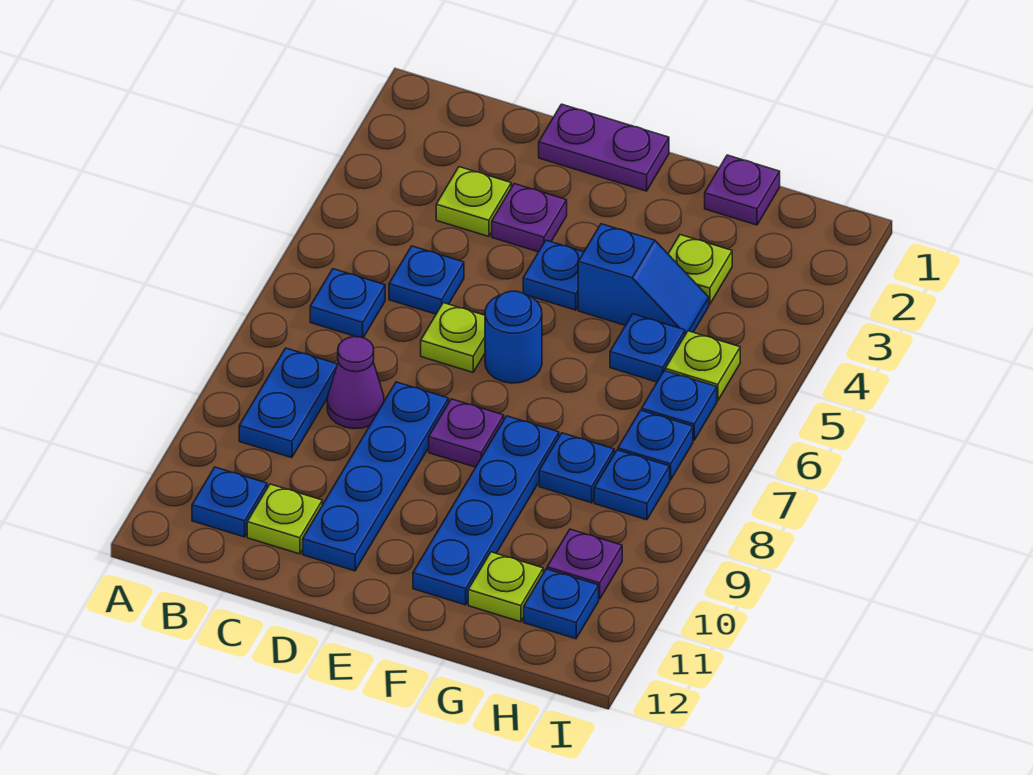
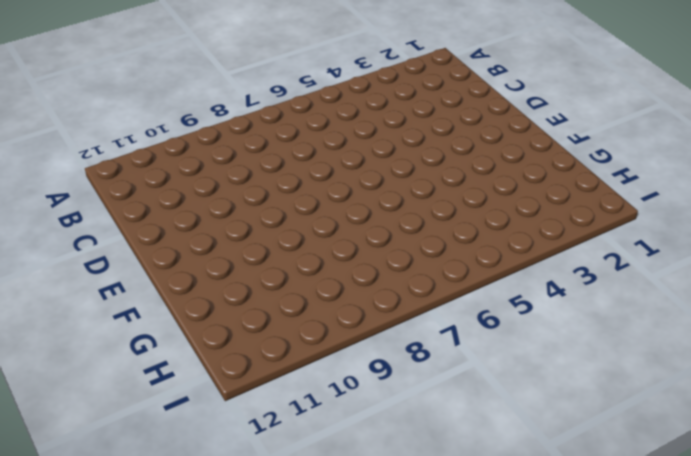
none -> blue plate B6 level 1
none -> blue plate B8:B9 level 1
none -> blue plate B11 level 1

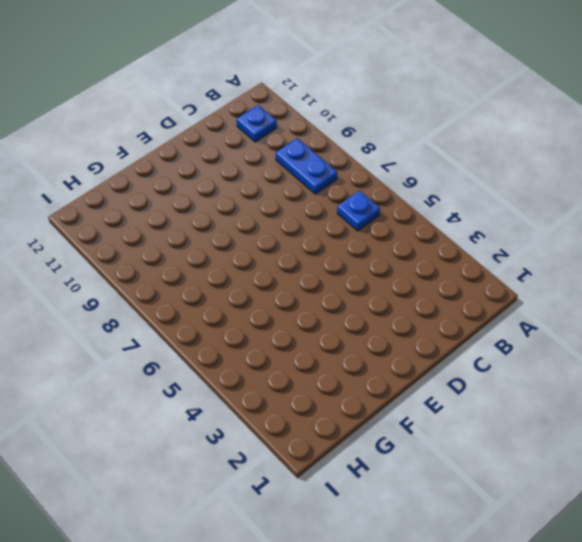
none -> lime plate C3 level 1
none -> blue plate C5 level 1
none -> purple cone C8 level 1

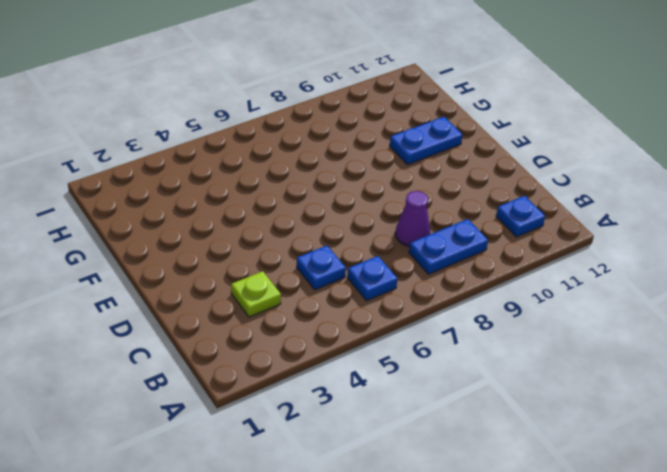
blue plate F10:F11 level 1 -> blue plate F8:F11 level 1
none -> lime plate C11 level 1
none -> purple plate D1:E1 level 1
none -> purple plate D3 level 1

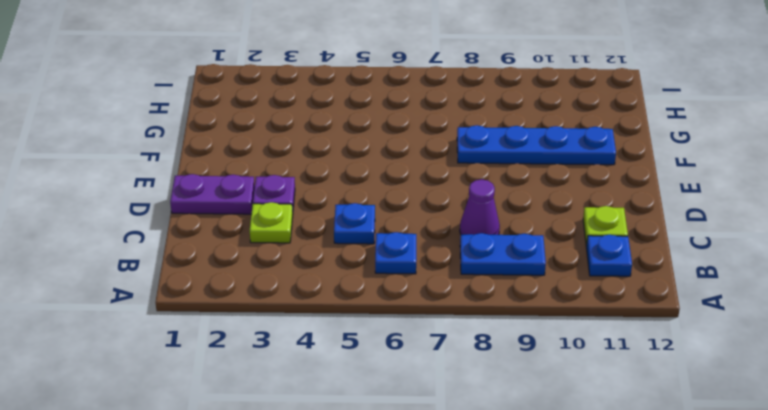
purple plate D1:D2 level 1 -> purple plate D1:E1 level 1
none -> lime plate D6 level 1
none -> blue plate D8:D11 level 1
none -> blue plate E4 level 1

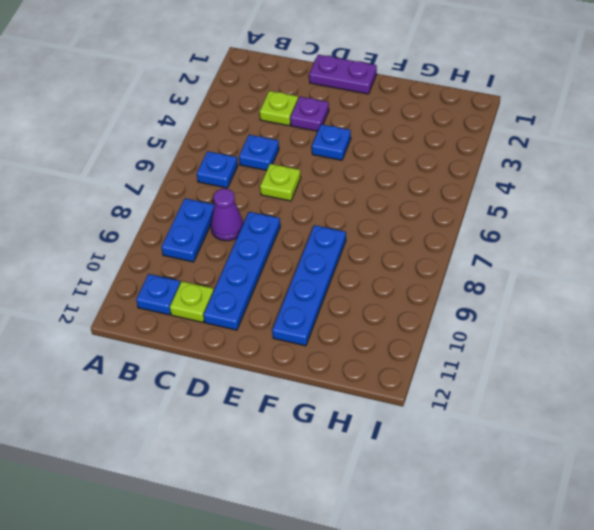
none -> blue round brick E6 level 1
none -> purple plate E8 level 1
none -> blue slope F4:G4 level 1 top F

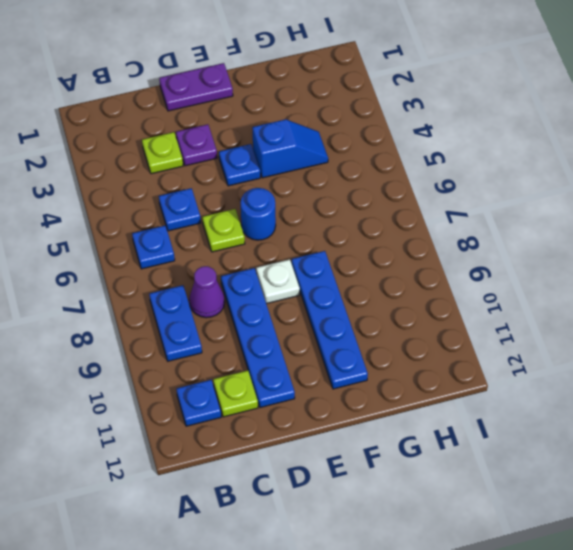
white plate E8 level 1 -> purple plate E8 level 1
none -> purple plate G1 level 1
none -> lime plate G3 level 1
none -> blue plate G5 level 1

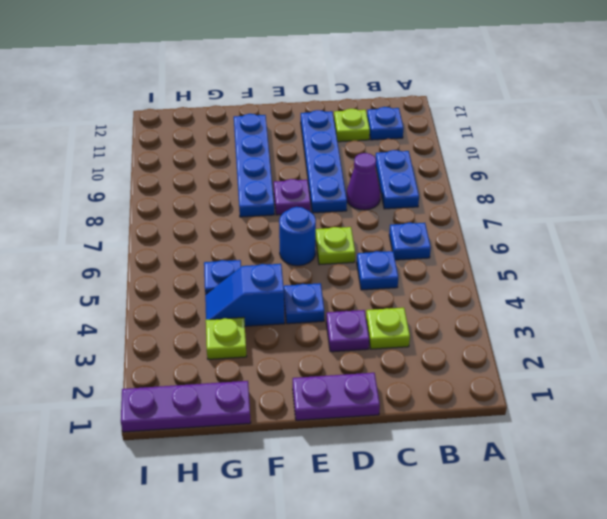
purple plate G1:I1 level 1 -> purple plate G1 level 1
none -> blue plate G8 level 1
none -> lime plate G11 level 1
none -> lime plate H5 level 1

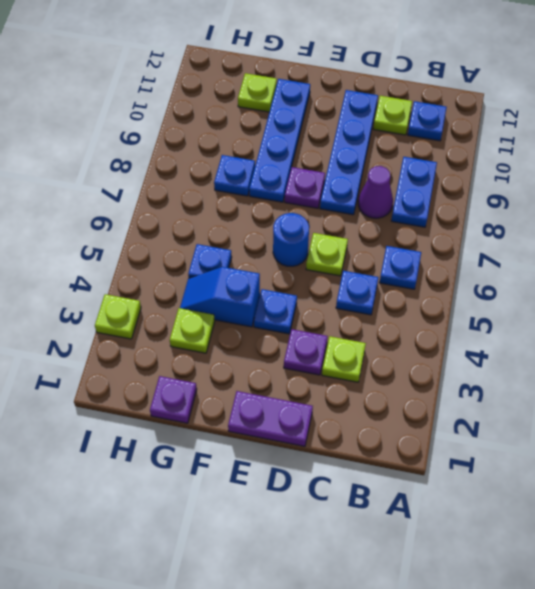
lime plate I3 level 1 -> lime plate H5 level 1
none -> blue plate H6 level 1
none -> blue plate H7 level 1
none -> blue plate H8 level 1

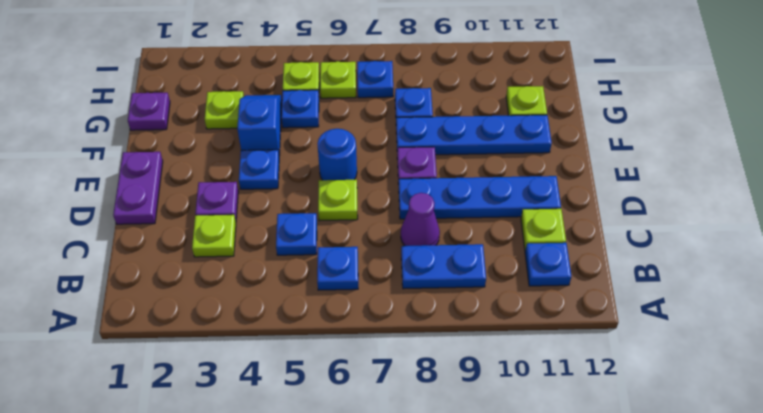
lime plate H6 level 1 -> blue plate H6 level 1
none -> blue plate H8 level 1
none -> purple plate H10 level 1
none -> blue plate H11 level 1

